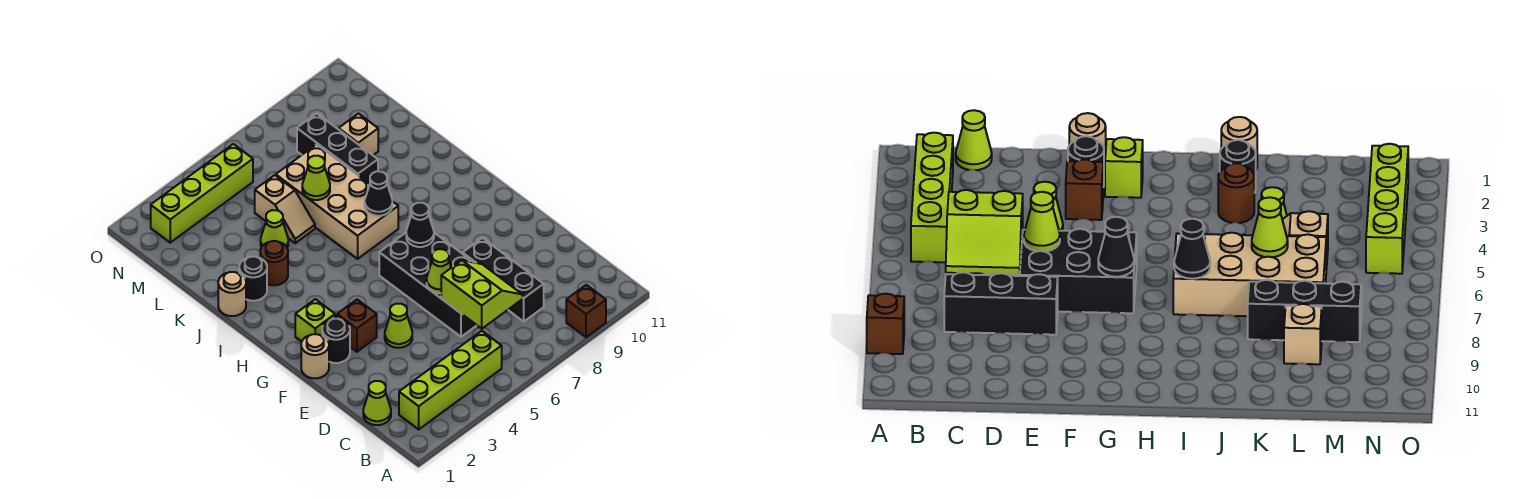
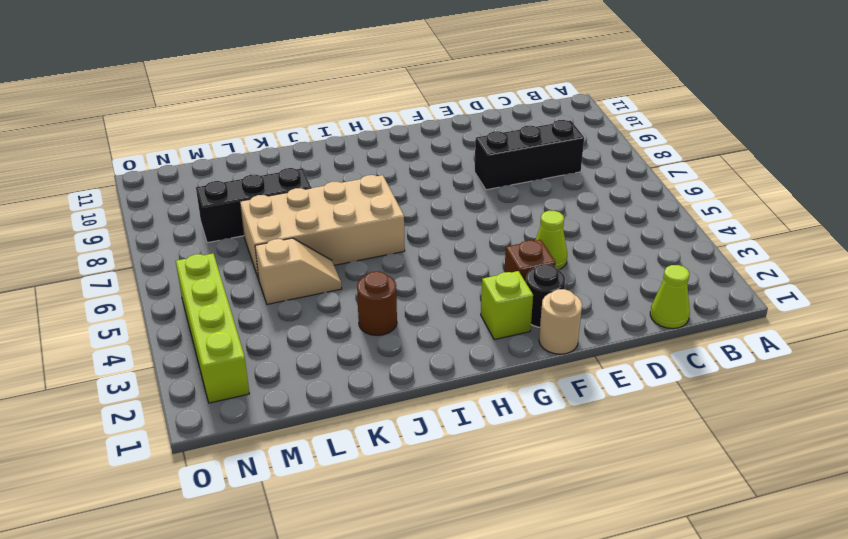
none -> brown brick A9 level 1
none -> lime brick B2:B5 level 1
none -> black brick D6:G7 level 1

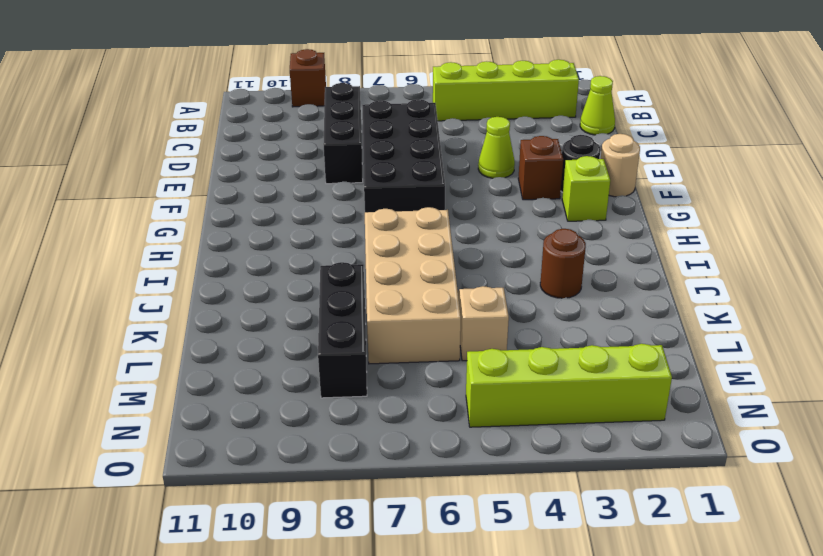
none -> tan round brick J1 level 1
none -> black round brick J2 level 1
none -> lime cone K4 level 1

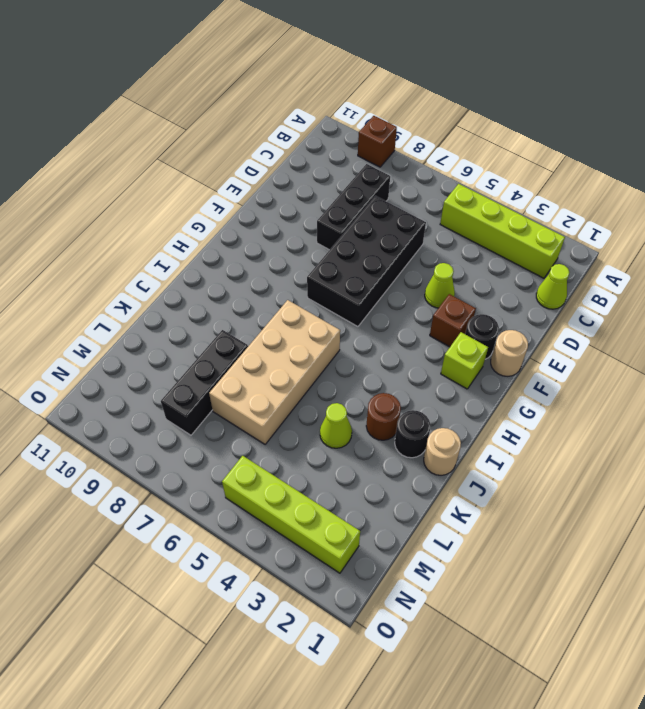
none -> tan slope K5:L5 level 1 top L
none -> tan brick L9 level 1
none -> lime slope C6:D7 level 2 top 6

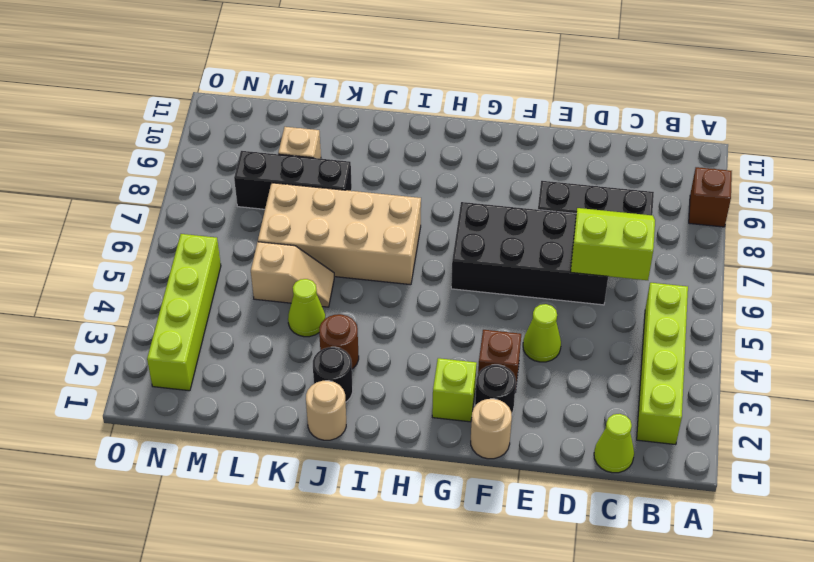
none -> lime cone E6 level 2
none -> black cone G7 level 2
none -> black cone I7 level 2

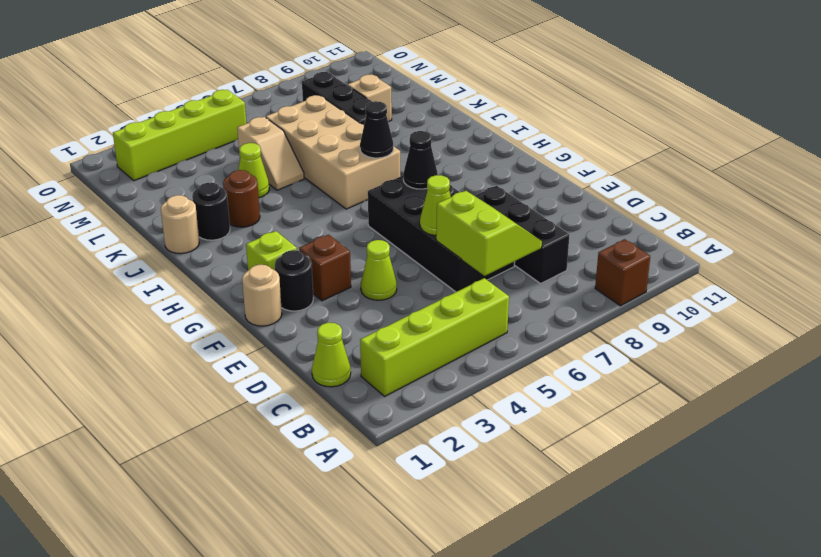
none -> lime cone K6 level 2

